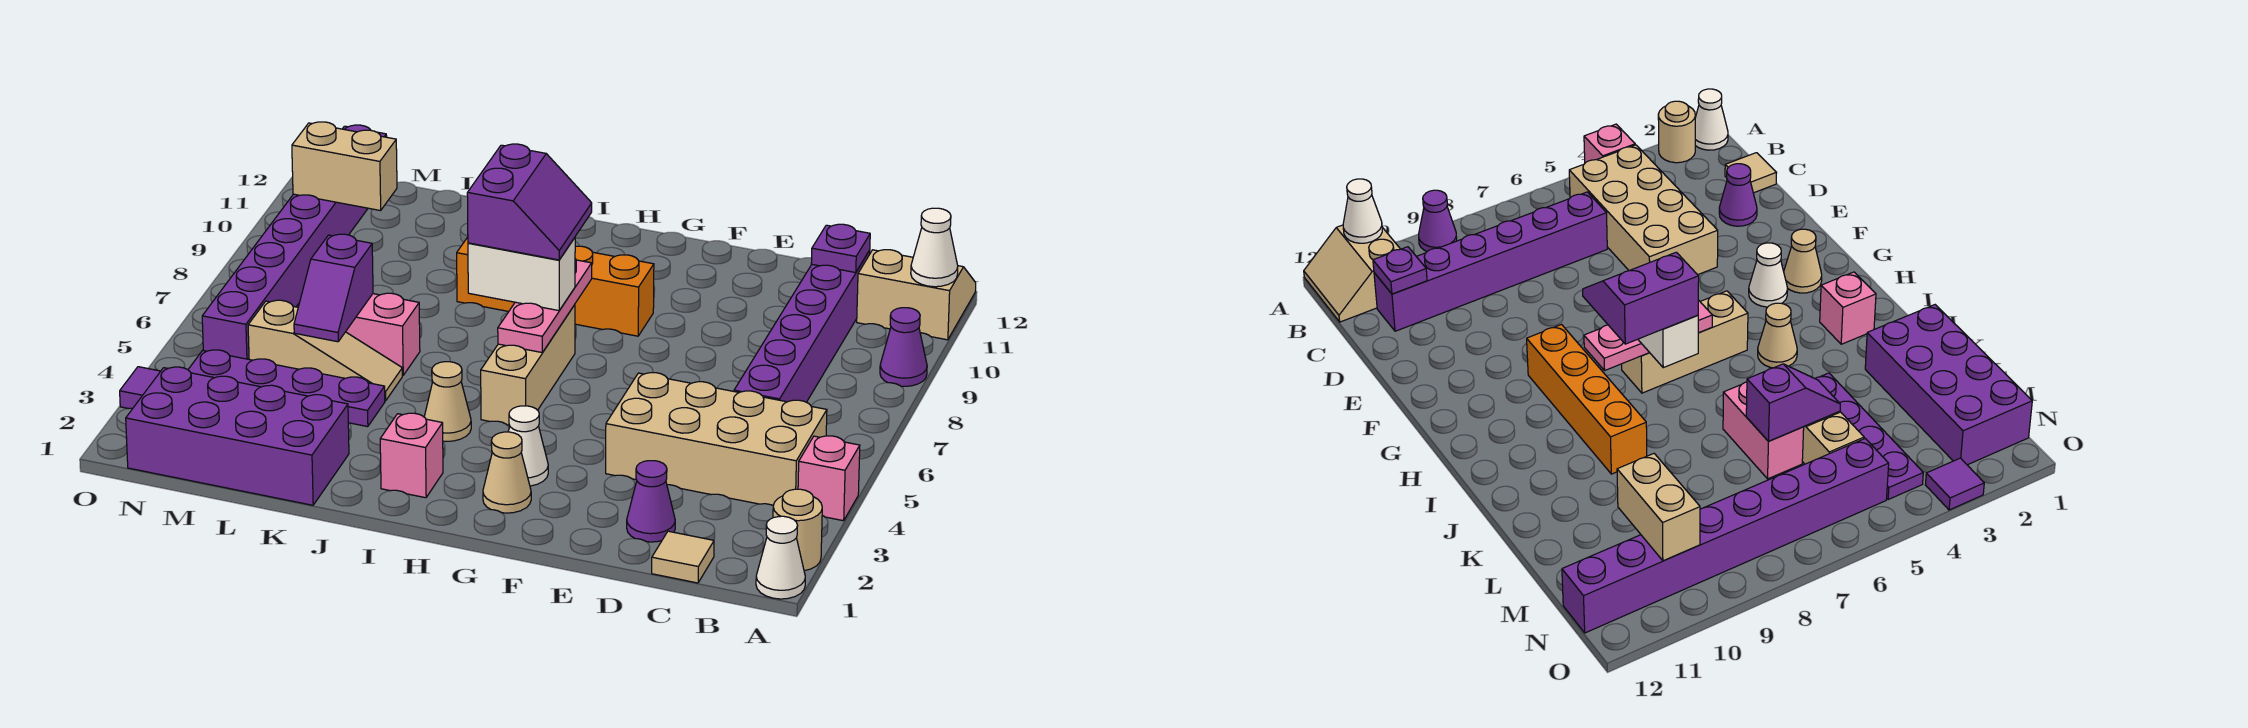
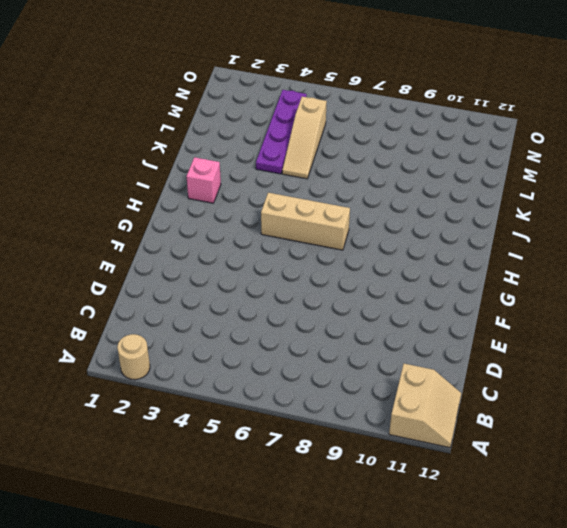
none -> white cone A1 level 1
none -> pink brick A4 level 1
none -> purple cone A9 level 1

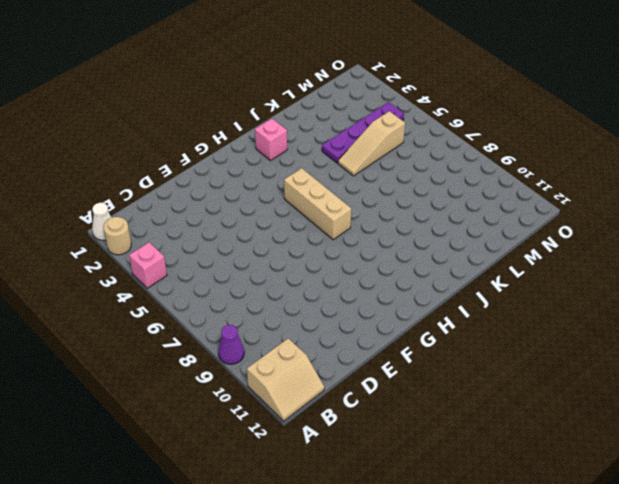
none -> tan brick B4:E5 level 1
none -> tan tile C1 level 1
none -> purple brick C6:C11 level 1

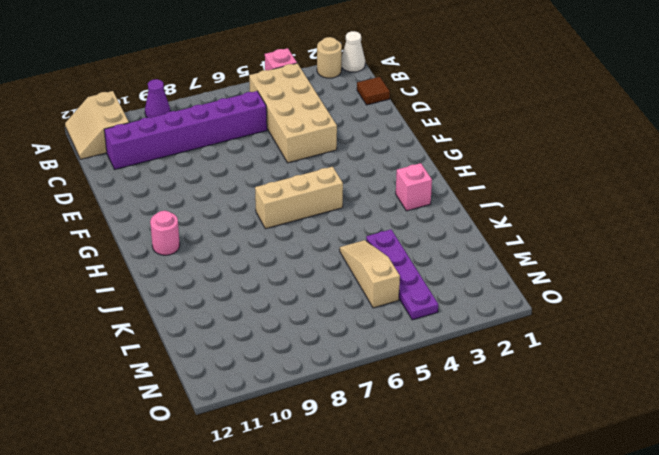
brown tile C1 level 1 -> tan tile C1 level 1
pink round brick H11 level 1 -> none
none -> purple cone D2 level 1
none -> tan cone G2 level 1
none -> white cone G3 level 1

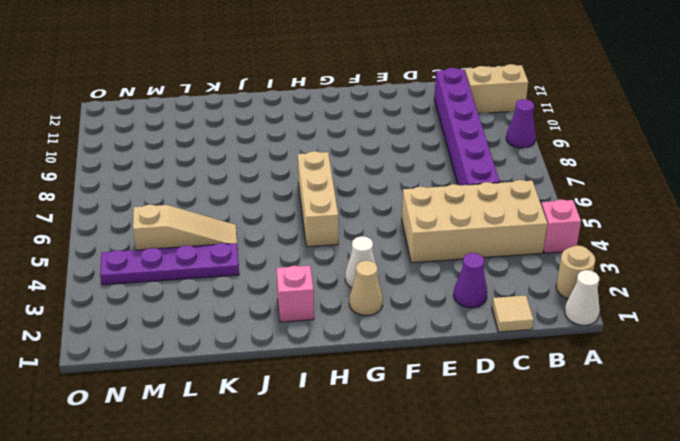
none -> orange brick G9:J9 level 1
none -> tan cone I4 level 1
none -> purple brick K1:N2 level 1

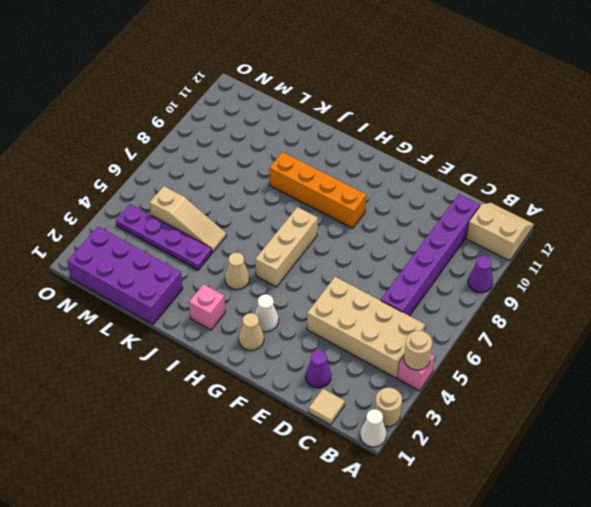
tan round brick A4 level 2 -> none
none -> pink brick K6:L6 level 1
none -> purple brick N5:N12 level 1
none -> purple tile O3 level 1

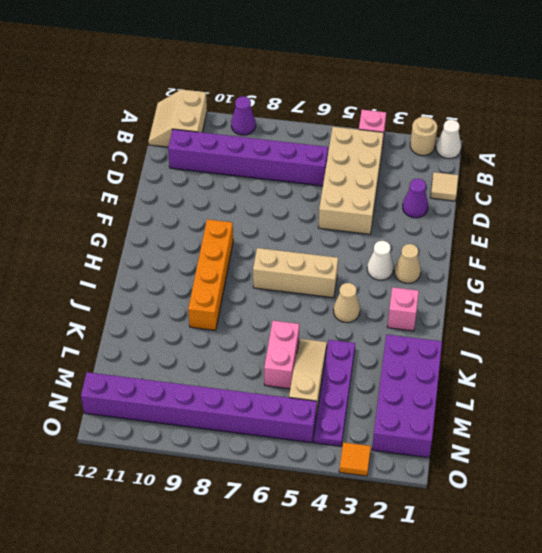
orange tile O3 level 1 -> purple tile O3 level 1
none -> white cone A11 level 2
none -> purple plate C11 level 2
none -> pink plate H6:H8 level 2

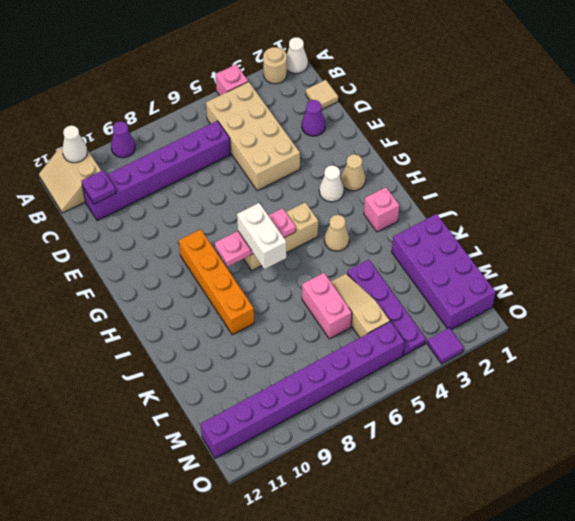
none -> purple slope L5:L6 level 2 top 6
none -> tan brick M10:N10 level 2
none -> purple slope H7:I8 level 4 top I

